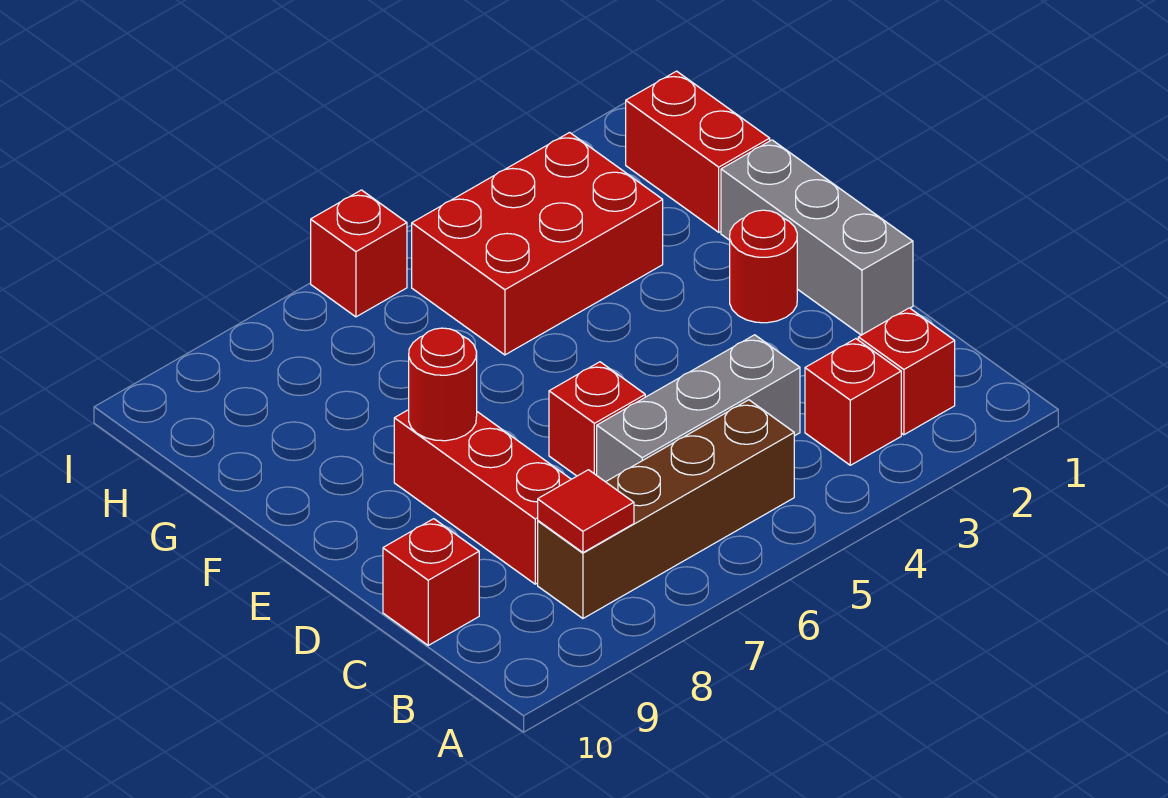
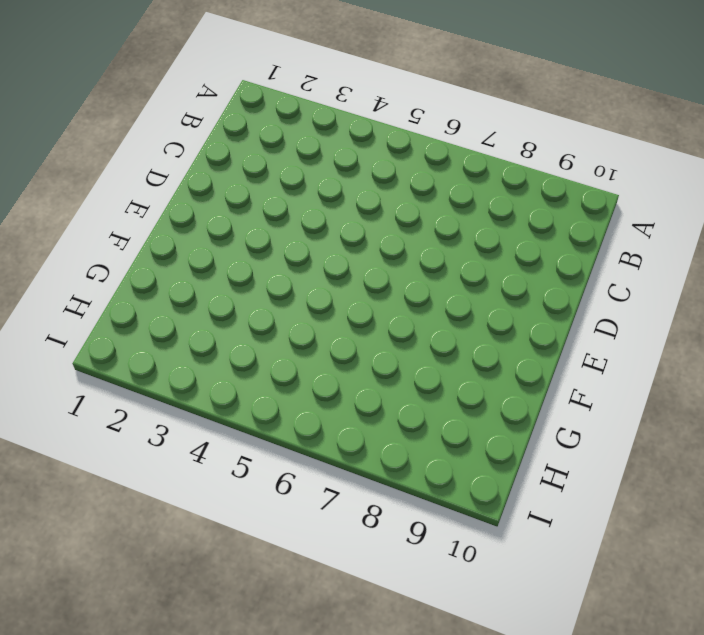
none -> red brick B2 level 1
none -> red brick B3 level 1
none -> brown brick B5:B8 level 1

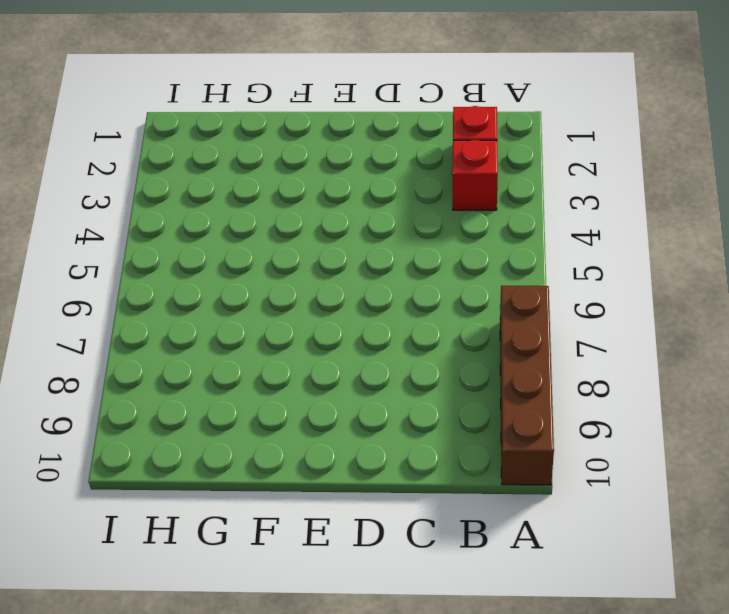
brown brick A7:A10 level 1 -> brown brick B5:B8 level 1
none -> grey brick C4:C6 level 1
none -> red brick C8:E8 level 1
none -> red brick C10 level 1

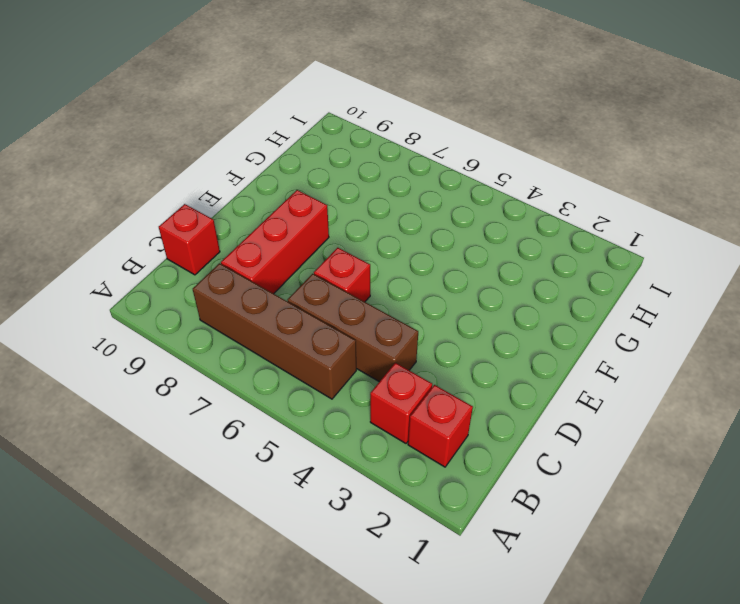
brown brick C4:C6 level 1 -> grey brick C4:C6 level 1
none -> grey brick D1:F1 level 1
none -> red round brick E2 level 1
none -> red brick G1:H1 level 1

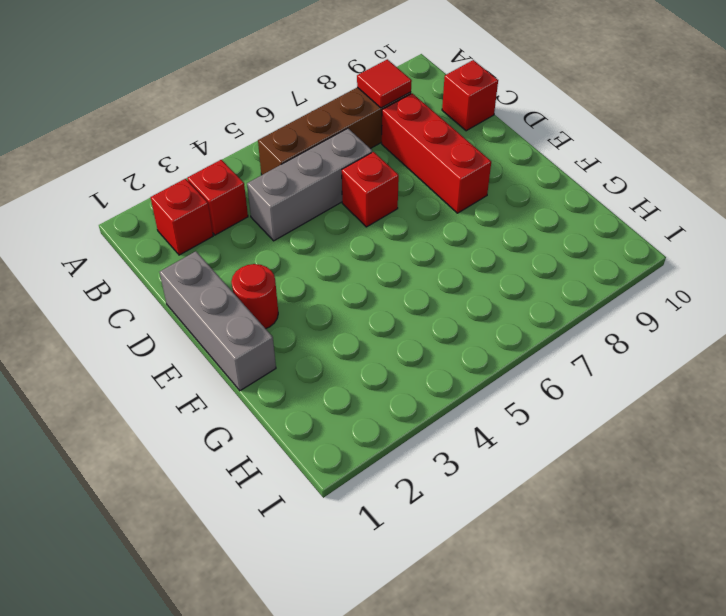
none -> red brick G1:H1 level 1
none -> red brick G3:H5 level 1
none -> red brick I6 level 1

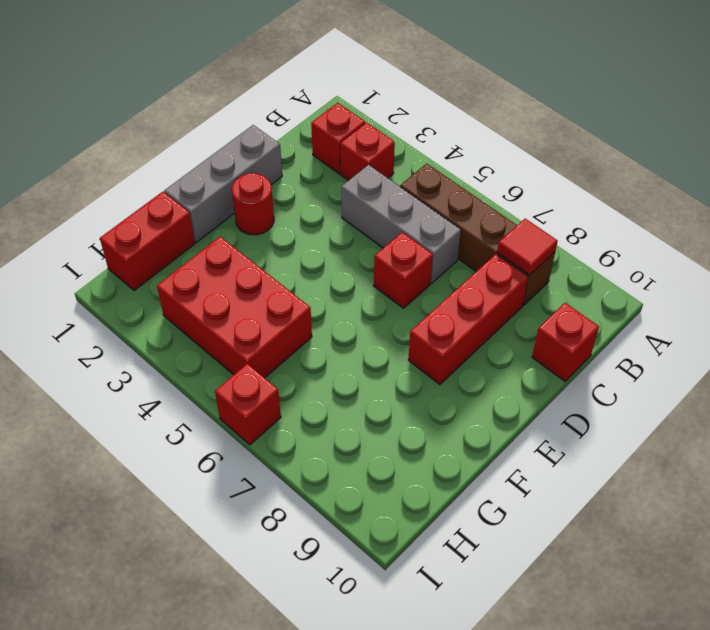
none -> red round brick E8 level 2

